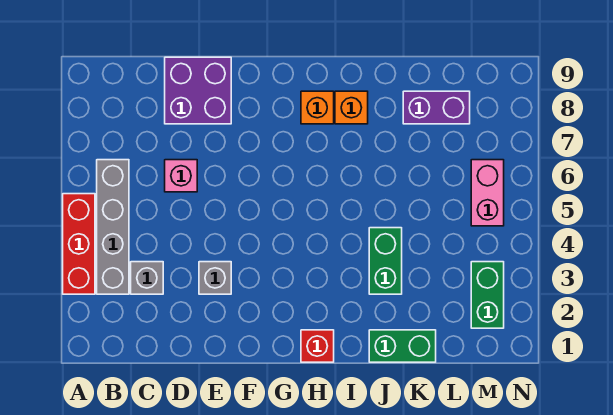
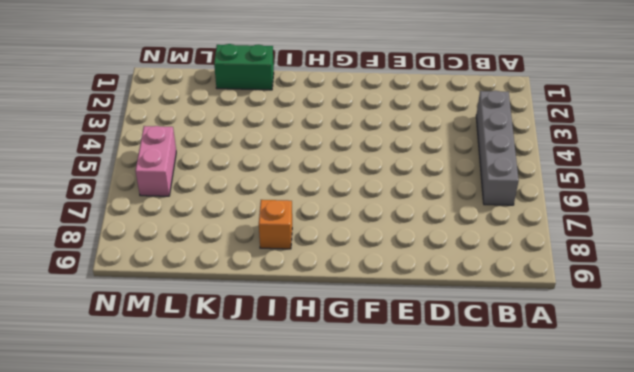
none -> red brick A3:A5 level 1
none -> grey brick C3 level 1
none -> pink brick D6 level 1

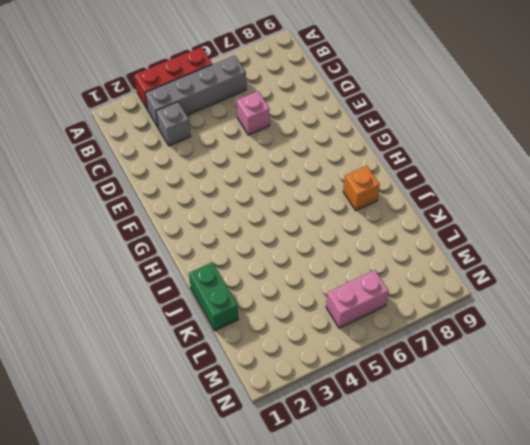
none -> purple brick D8:E9 level 1
none -> grey brick E3 level 1
none -> red brick H1 level 1

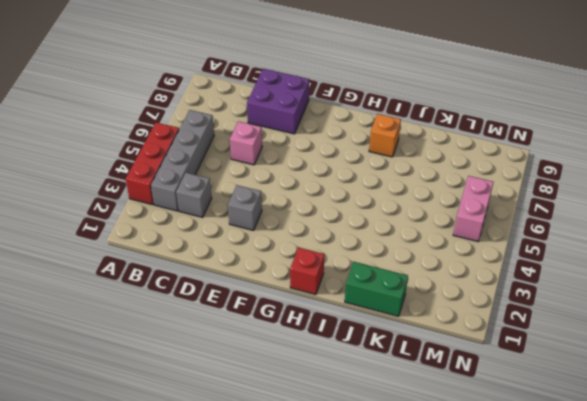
none -> orange brick H8 level 1
none -> green brick J3:J4 level 1
none -> purple brick K8:L8 level 1

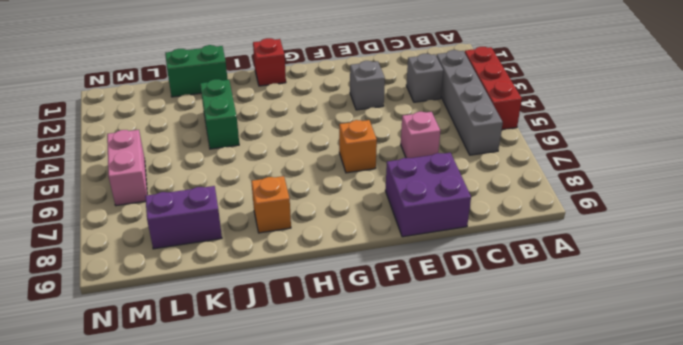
orange brick F6 level 1 -> orange brick H8 level 1
none -> green brick M2:M3 level 1

